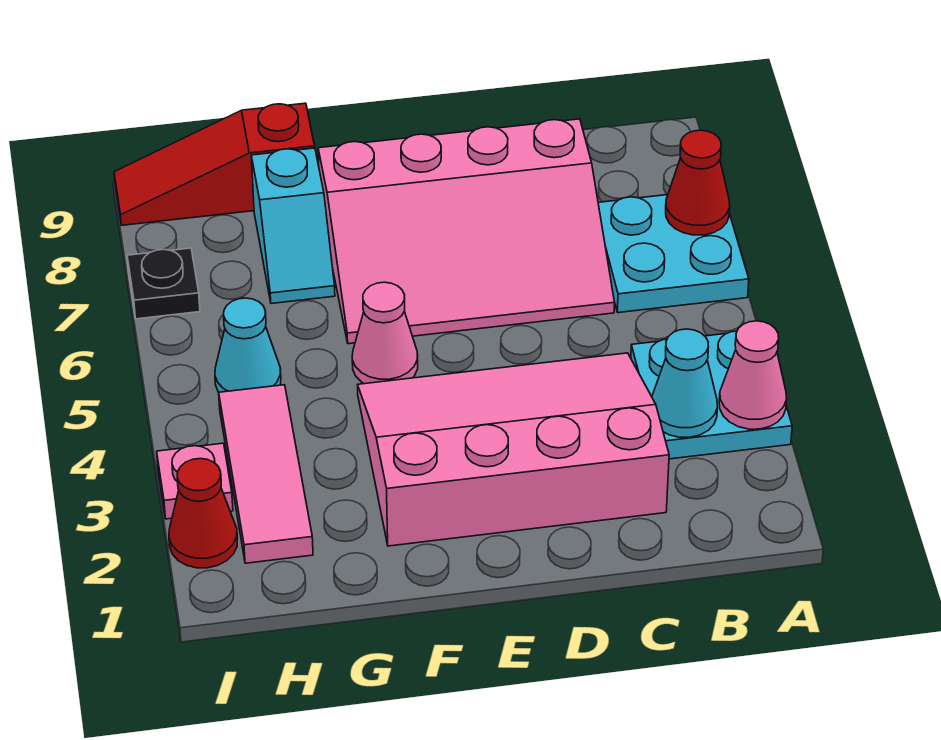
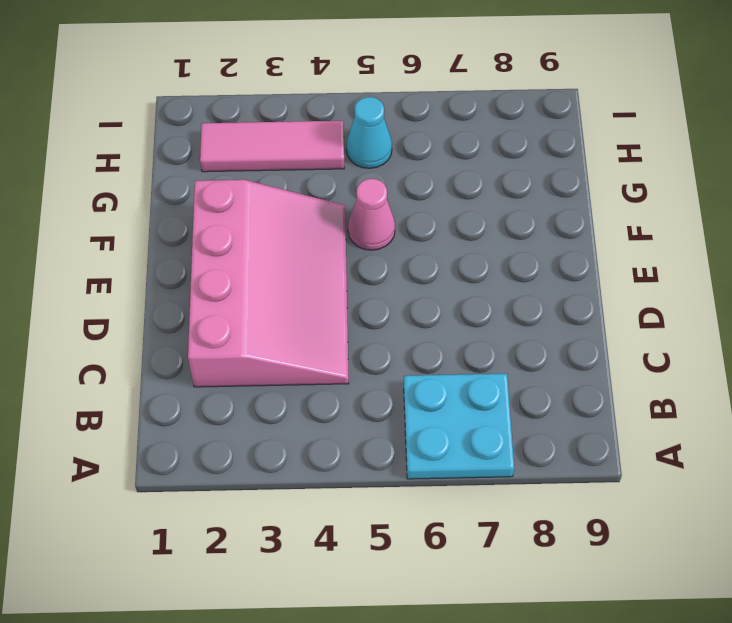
none -> cyan plate A3:B4 level 1
none -> pink slope C6:F8 level 1 top 8
none -> cyan slope G7:G8 level 1 top 8

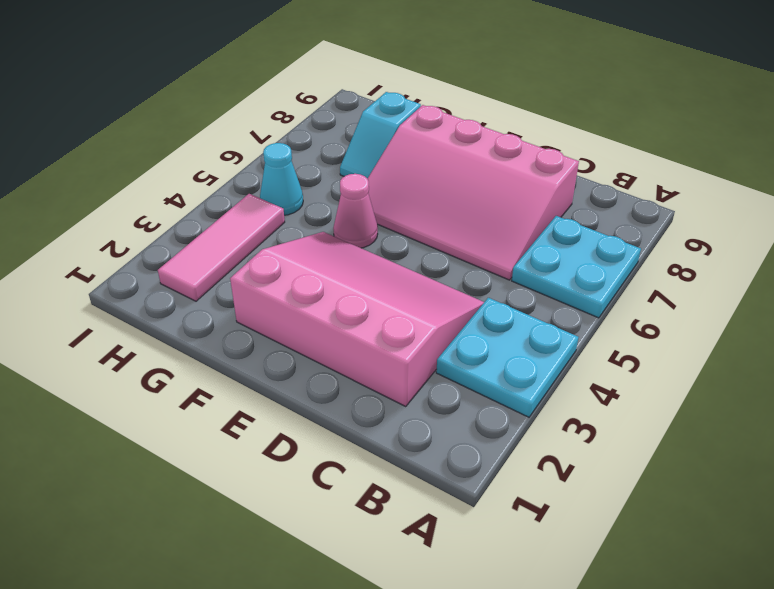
none -> red slope G9:I9 level 1 top G
none -> red cone I2 level 1
none -> pink plate I3 level 1

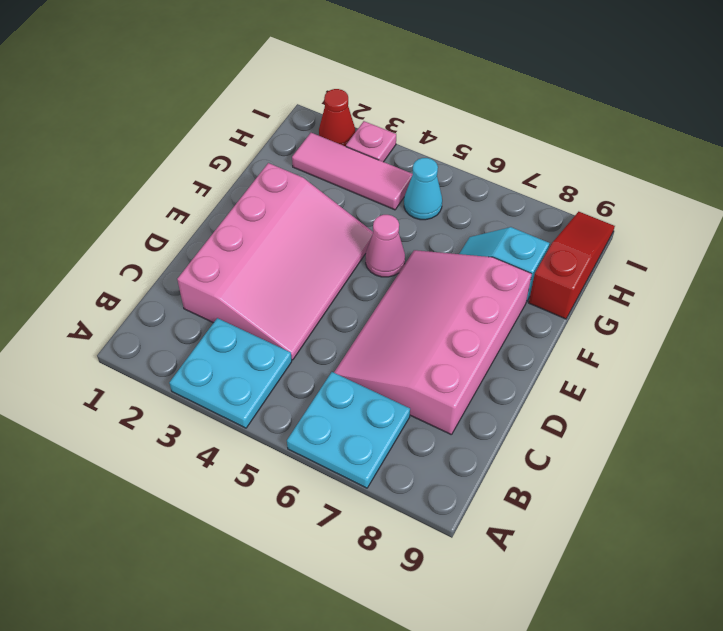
none -> black plate I7 level 1
none -> pink cone A3 level 2
none -> red cone A7 level 2

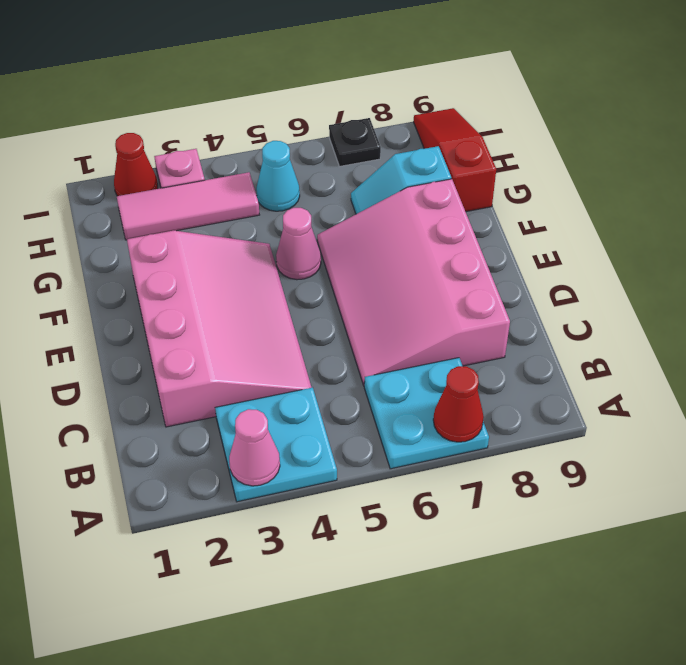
none -> cyan cone B3 level 2

